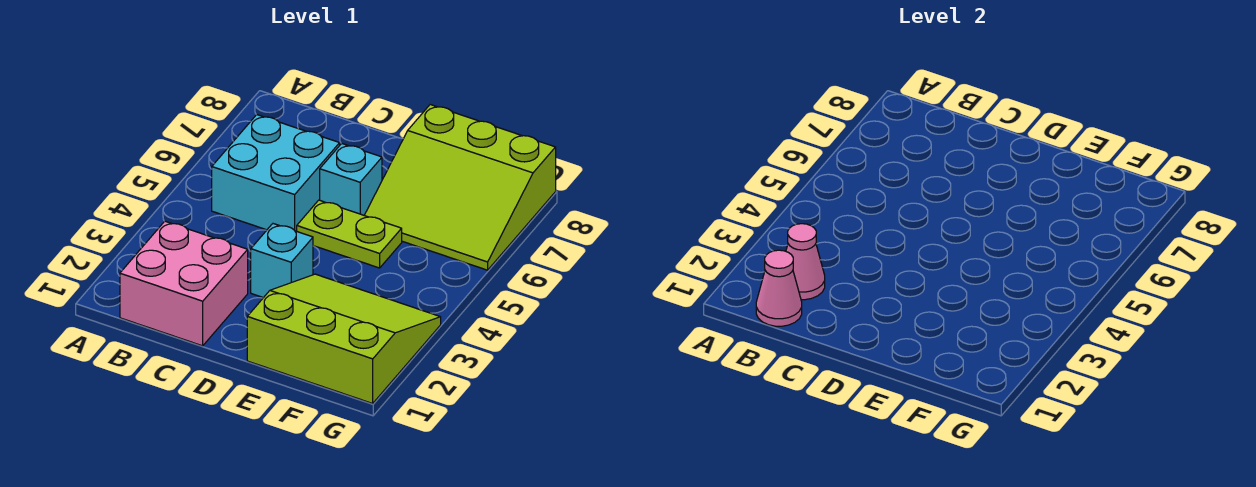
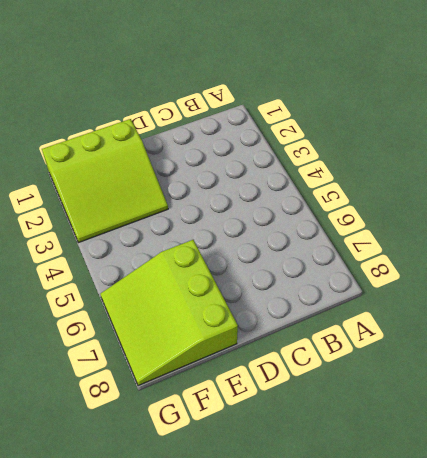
lime slope E6:G8 level 1 top E -> lime slope E6:G8 level 1 top 8
none -> pink brick B1:C2 level 1
none -> cyan brick B5:C6 level 1

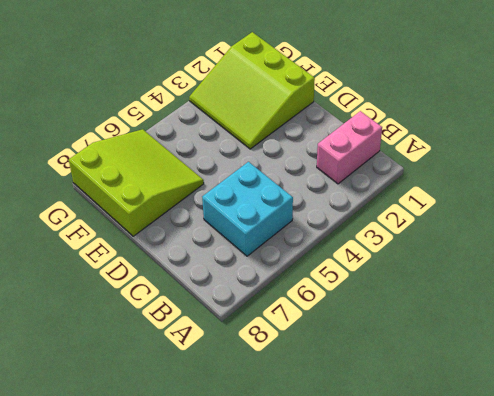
pink brick B1:B2 level 1 -> pink brick B1:C2 level 1
none -> cyan brick D3 level 1
none -> lime plate D5:E5 level 1

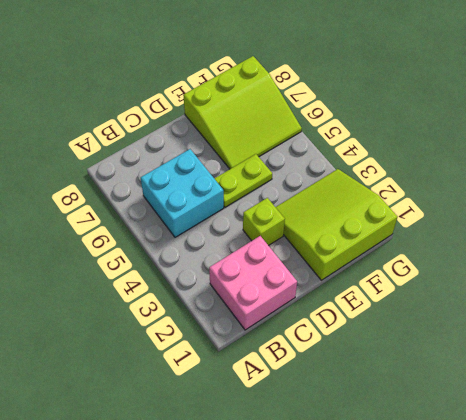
lime brick D3 level 1 -> cyan brick D3 level 1
none -> cyan brick D6 level 1
none -> pink cone B1 level 2

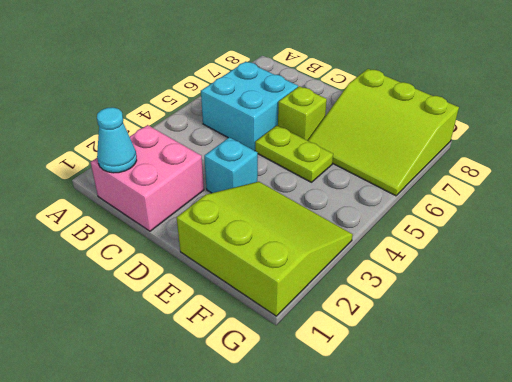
cyan cone B1 level 2 -> pink cone B1 level 2
lime brick D6 level 1 -> cyan brick D6 level 1
none -> pink cone B2 level 2

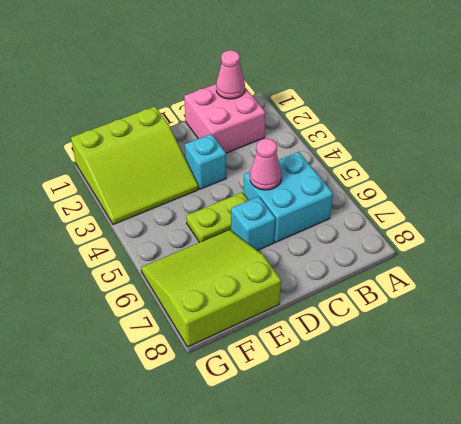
pink cone C5 level 2 -> pink cone B2 level 2

